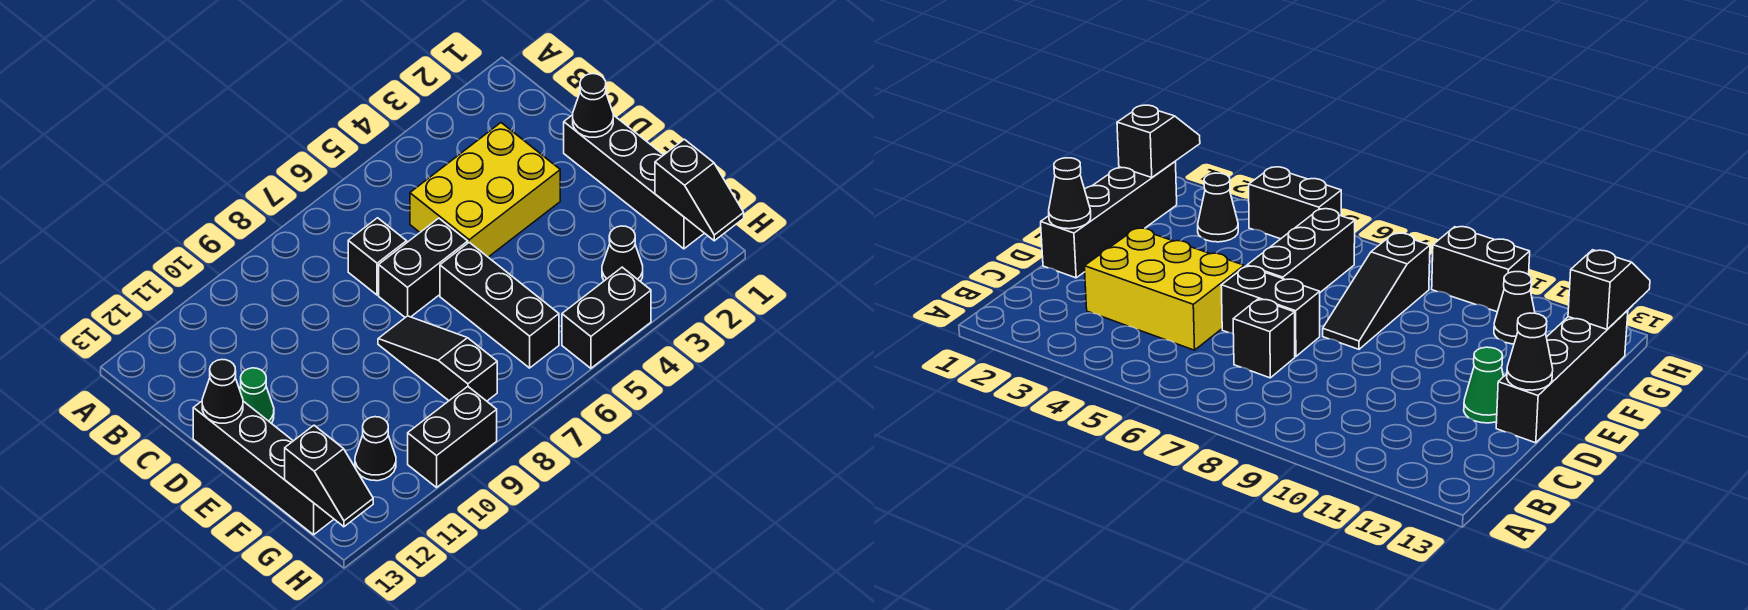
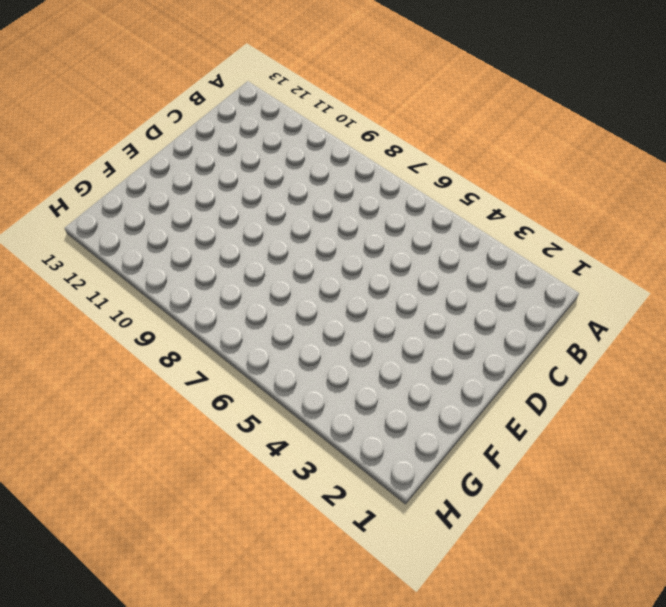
none -> yellow brick C3:D5 level 1
none -> black brick C7 level 1
none -> black brick D1:G1 level 1

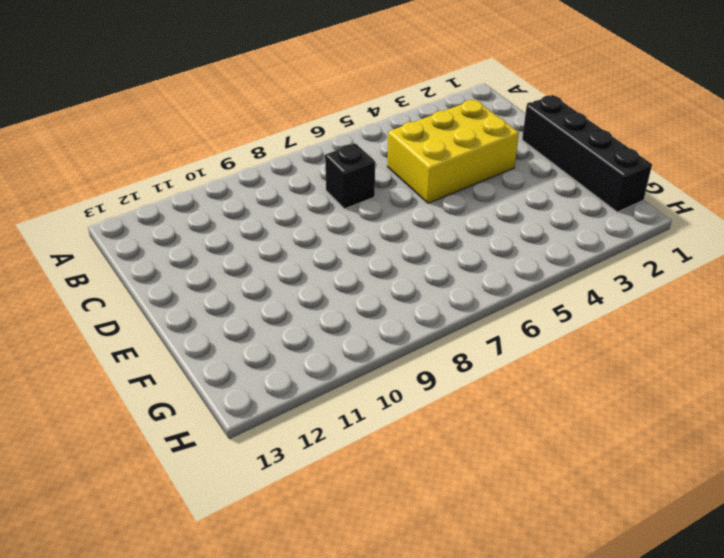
none -> black brick D6:D7 level 1
none -> green cone D12 level 1
none -> black brick D13:G13 level 1

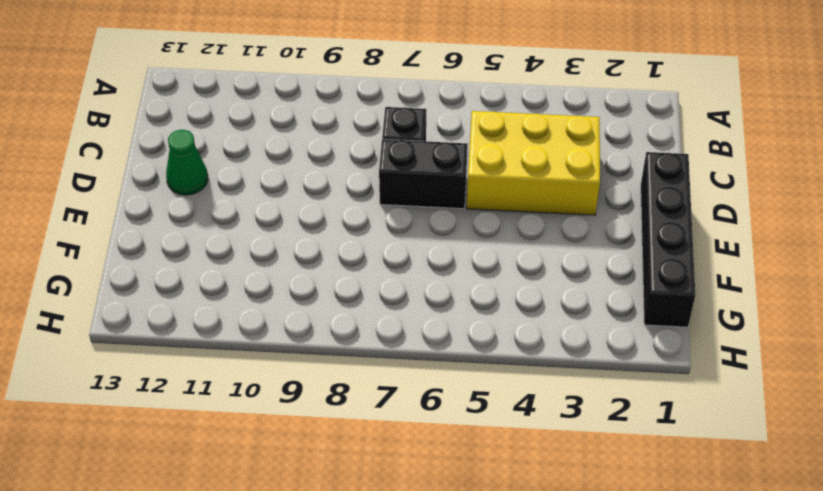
none -> black brick D13:G13 level 1
none -> black brick E6:G6 level 1
none -> black slope E8:G8 level 1 top G

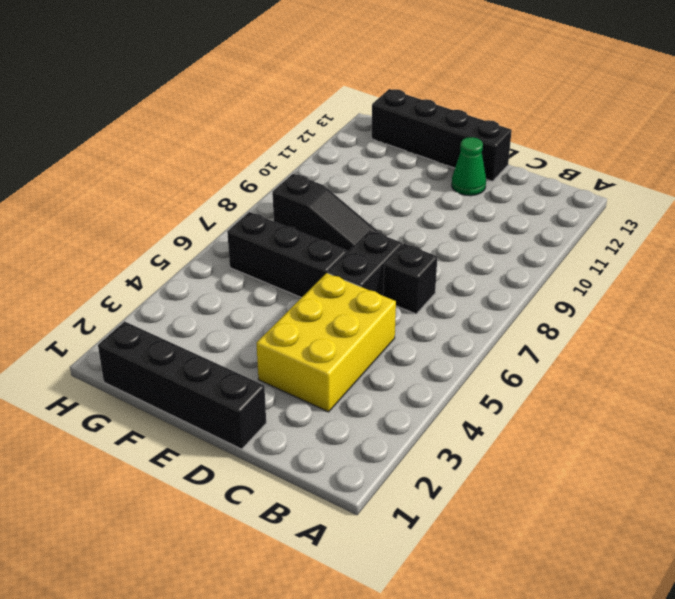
none -> black cone G3 level 1
none -> black cone G11 level 1
none -> black brick H4:H5 level 1

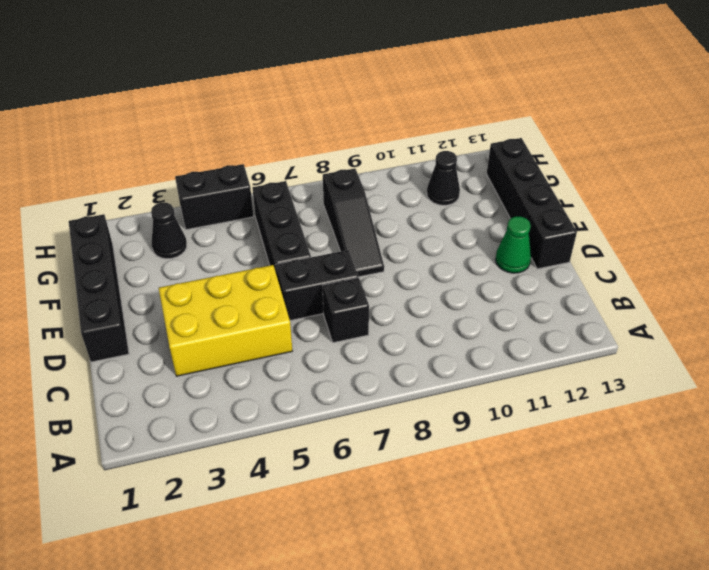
none -> black brick H9:H10 level 1
none -> black cone D1 level 2
none -> black cone D13 level 2

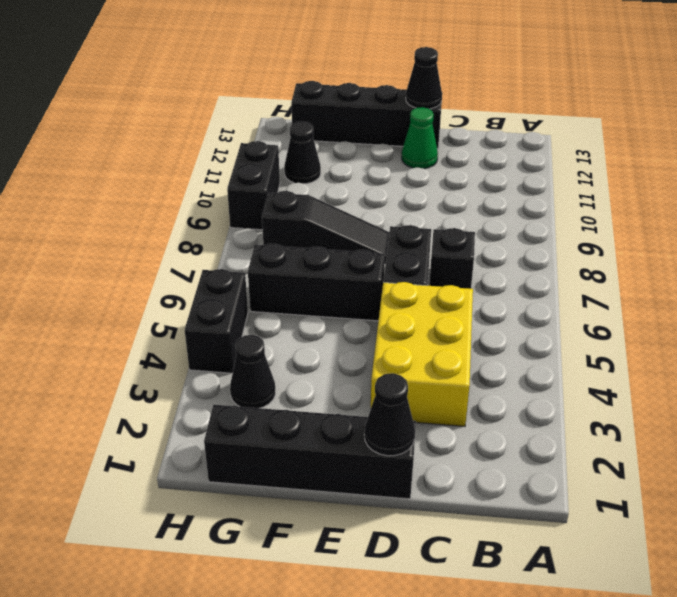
none -> black slope G1:H1 level 2 top G
none -> black slope G13:H13 level 2 top G

